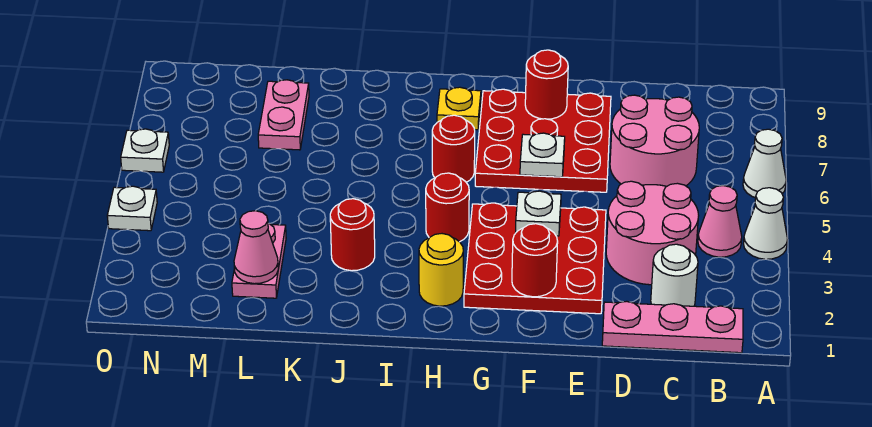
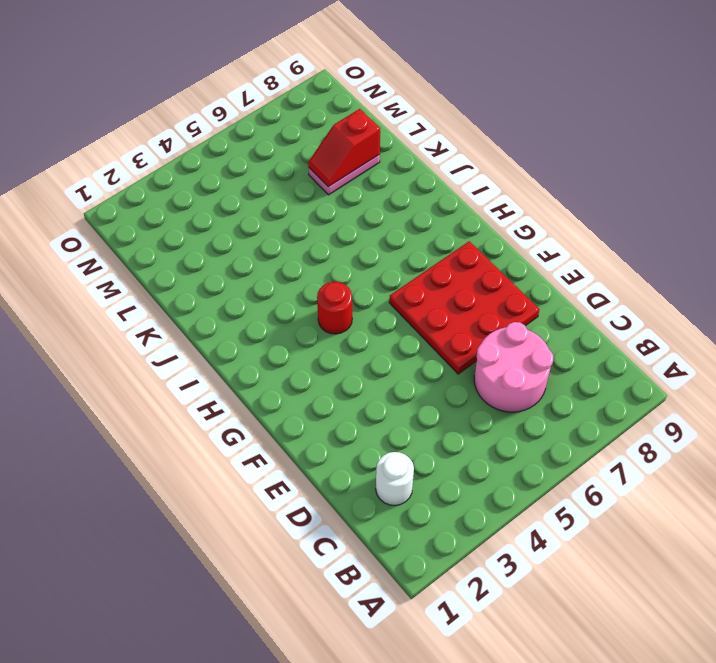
red slope L7:L8 level 2 top 8 -> none
none -> white cone A4 level 1
none -> white cone A6 level 1
none -> pink plate B1:D1 level 1

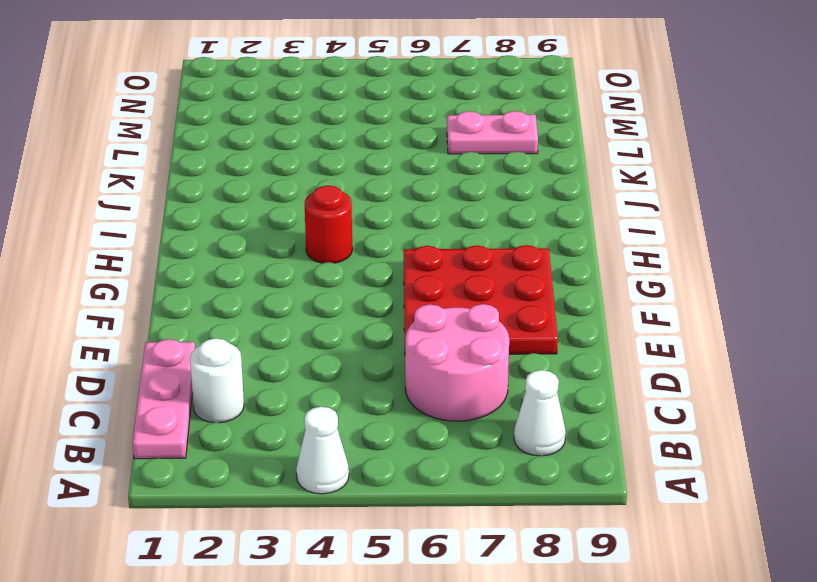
white cone B8 level 1 -> white cone A6 level 1
none -> pink cone B4 level 1
none -> pink round brick C3:D4 level 1
none -> red plate E2:G4 level 1

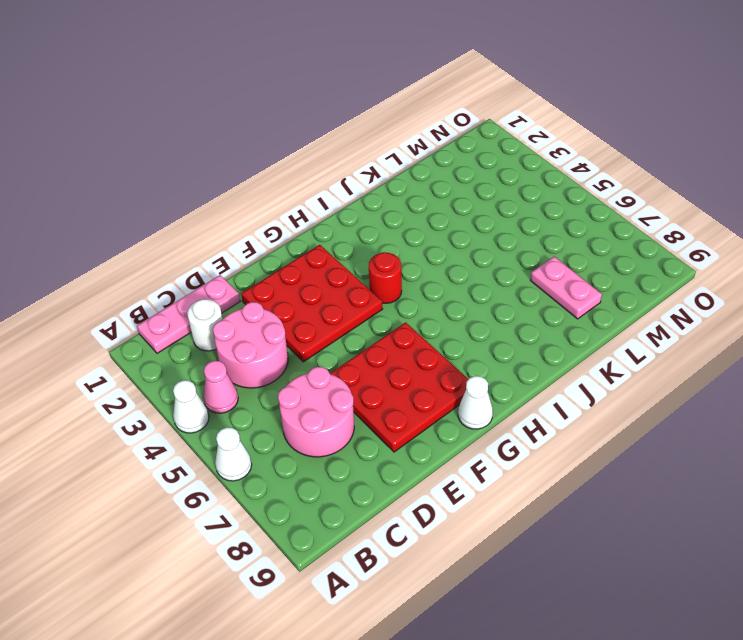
white cone G9 level 1 -> none
none -> yellow round brick H2 level 1
none -> red round brick H6 level 1
none -> yellow plate H8 level 1

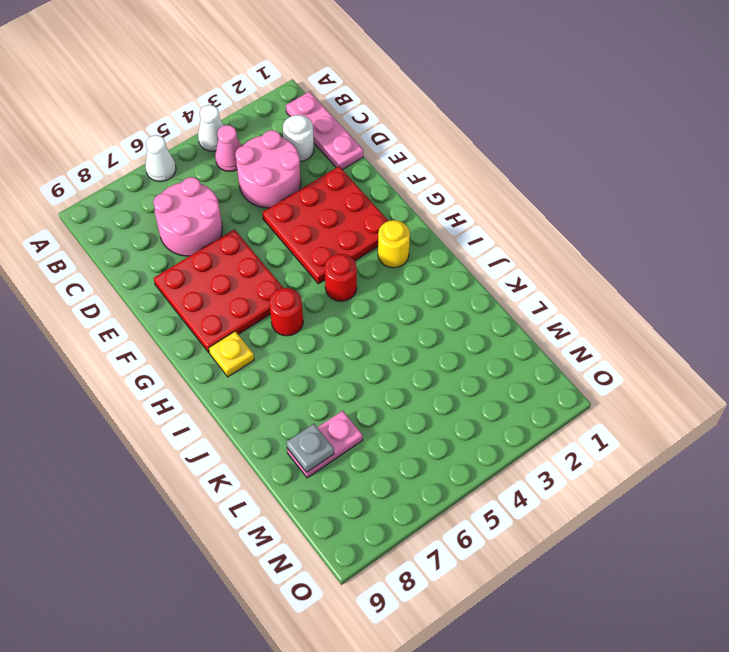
grey plate L8 level 2 -> none
none -> red round brick J3 level 1
none -> pink plate L2:L3 level 1
none -> white plate O4 level 1

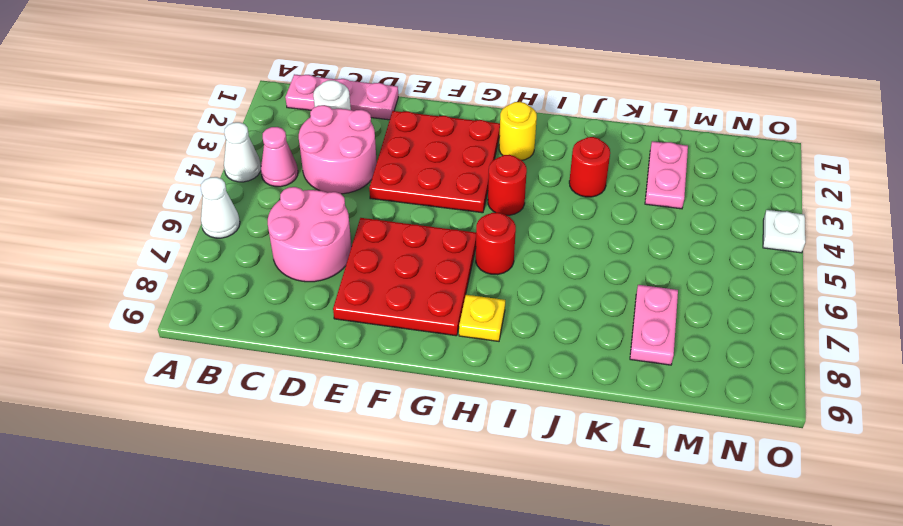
none -> white plate O6 level 1
none -> red round brick F2 level 2
none -> white plate F4 level 2

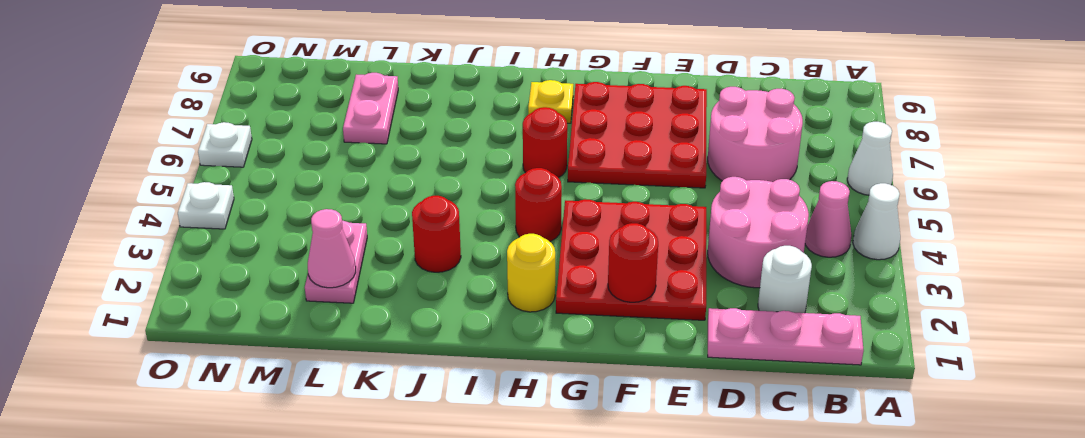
none -> white plate F4 level 2
none -> white plate F6 level 2
none -> red round brick F8 level 2

